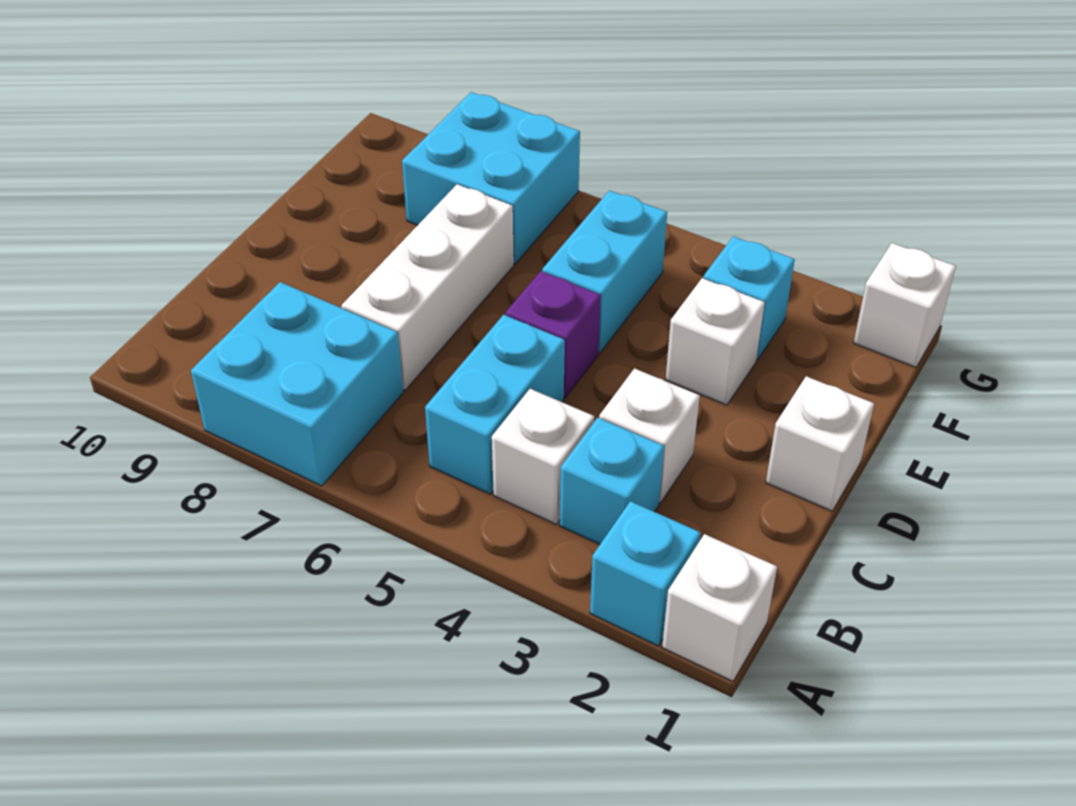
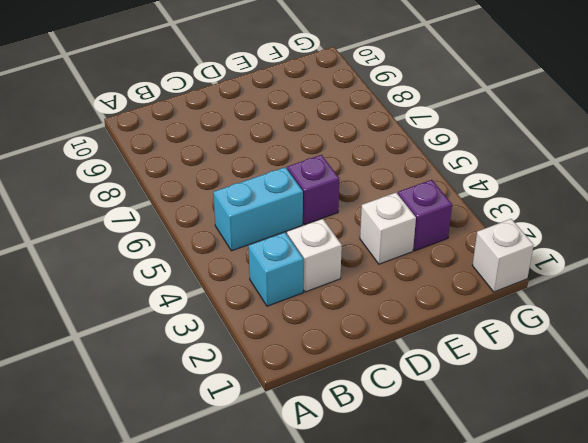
purple brick F3 level 1 -> cyan brick F3 level 1
none -> white brick A1 level 1
none -> cyan brick A2 level 1
none -> cyan brick A7:B8 level 1

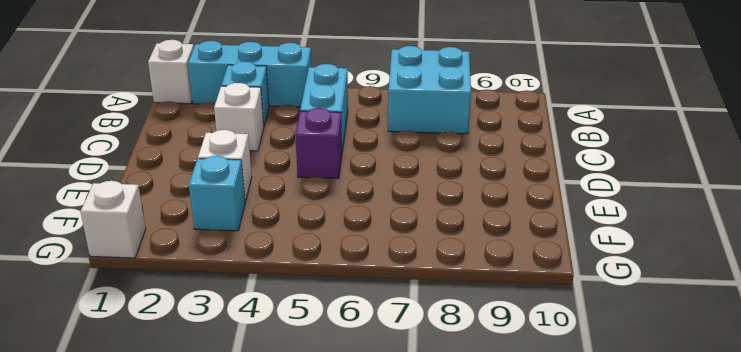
cyan brick A2:A4 level 1 -> cyan brick A2 level 1
none -> white brick B4 level 1
none -> white brick C7:E7 level 1
none -> white brick D1 level 1

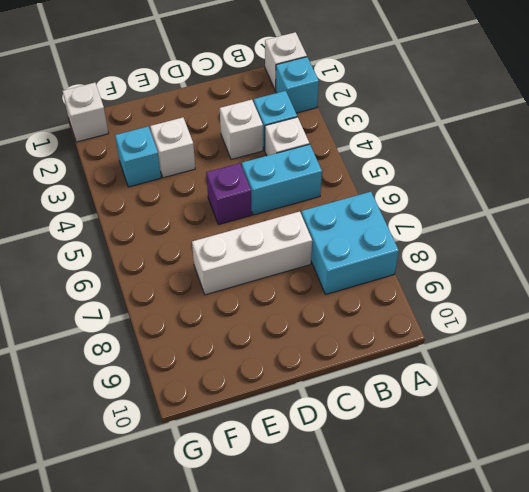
none -> white brick D1 level 1
none -> cyan brick E5:F5 level 1
none -> cyan brick F7:G8 level 1

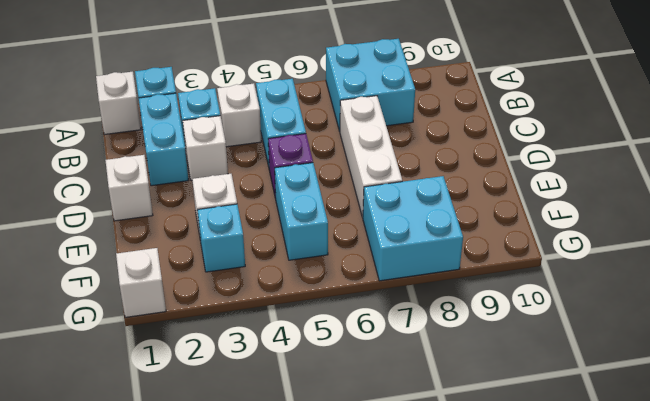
cyan brick B2:C2 level 1 -> none

